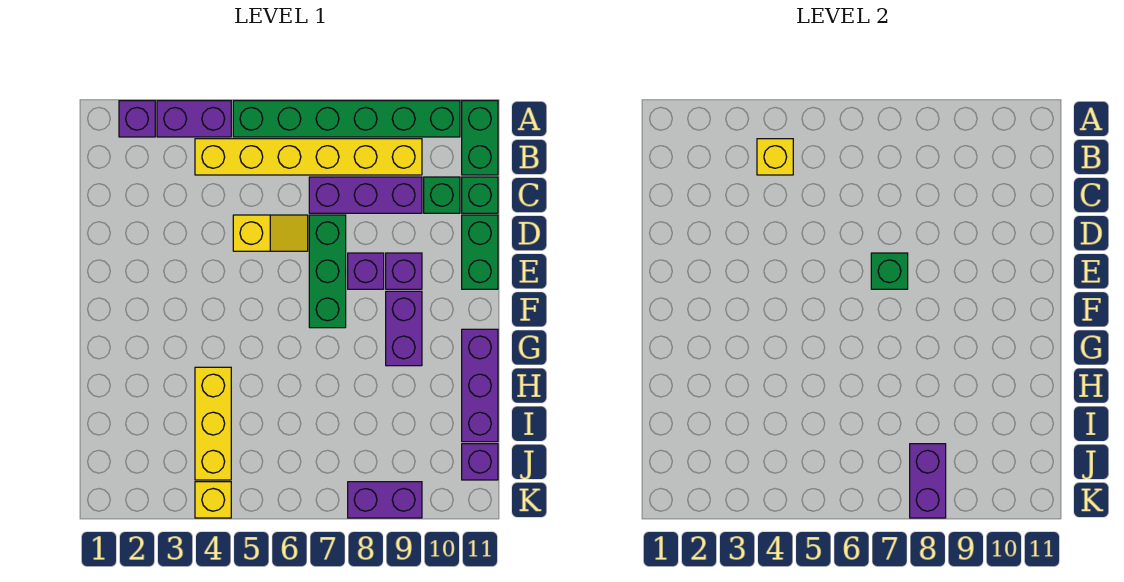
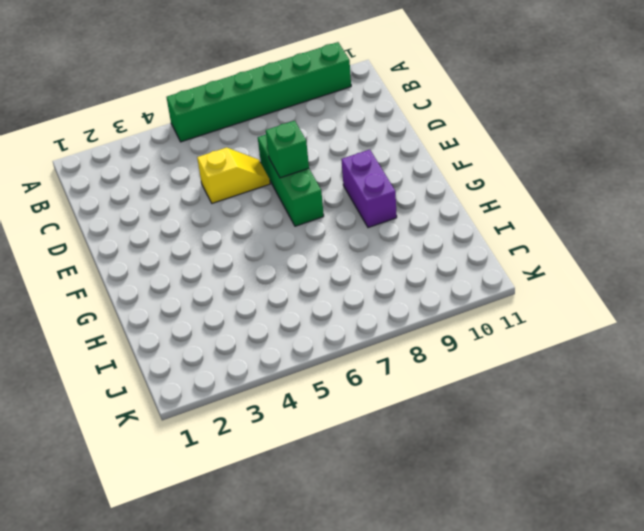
none -> purple brick A2 level 1
none -> purple brick A3:A4 level 1
none -> green brick A11:B11 level 1

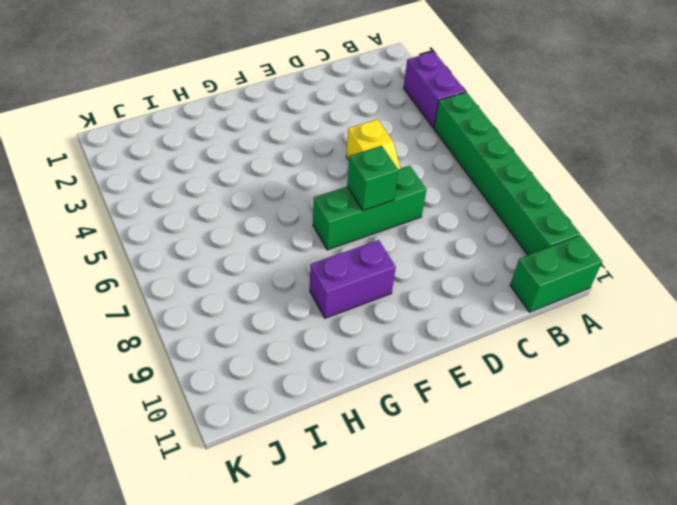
none -> purple brick A2 level 1
none -> yellow brick B4:B9 level 1
none -> purple brick C7:C9 level 1

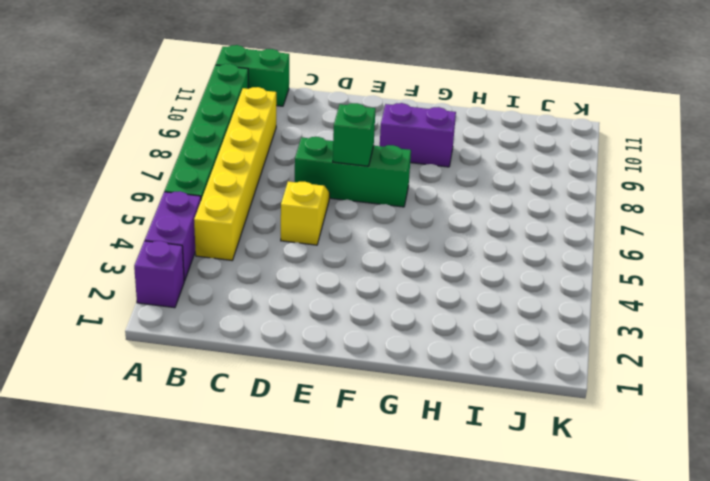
none -> purple brick C7:C9 level 1
none -> green brick C10 level 1
none -> green brick C11 level 1

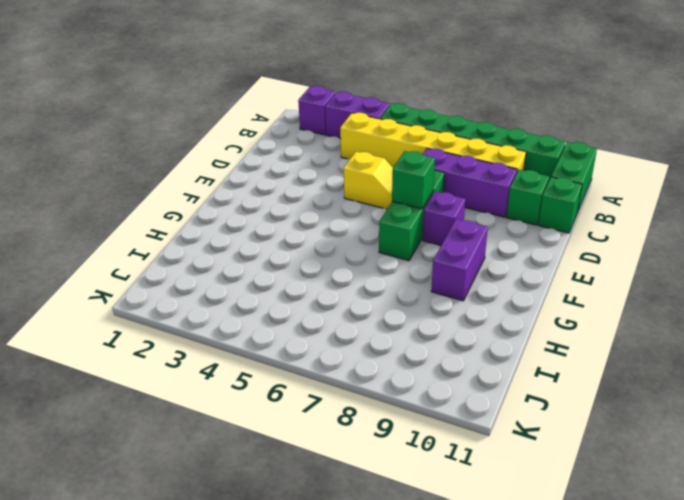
none -> green brick D11:E11 level 1
none -> purple brick E9 level 1
none -> purple brick G11:I11 level 1

